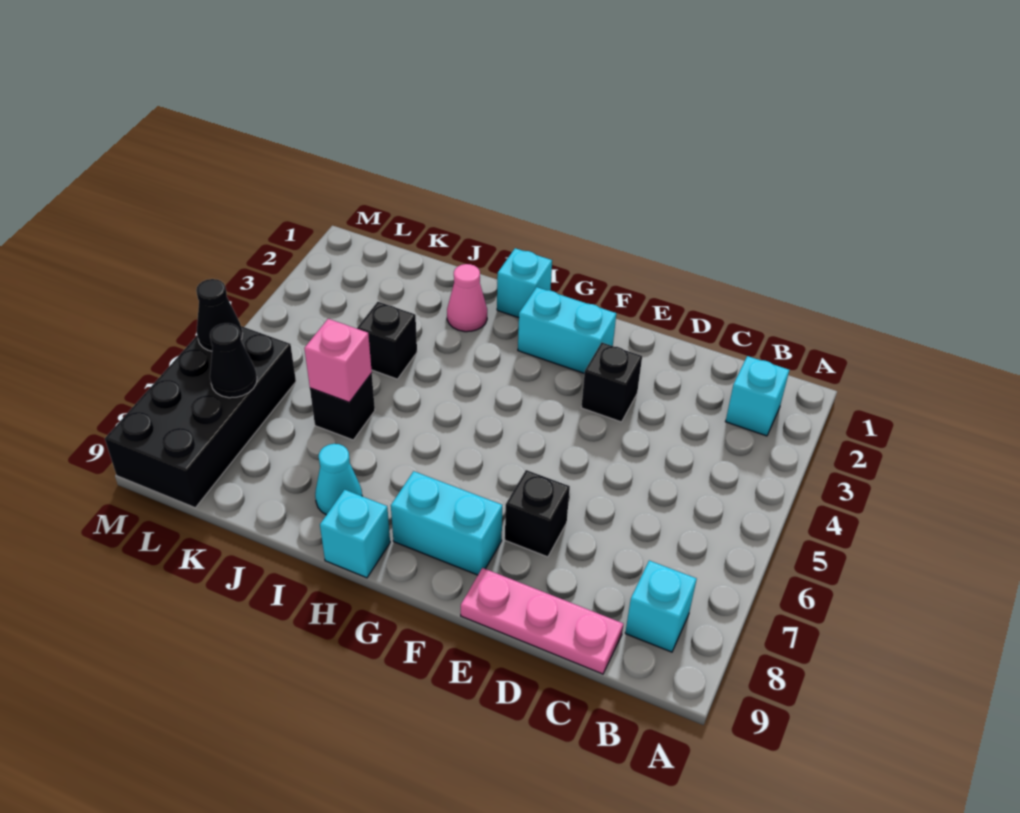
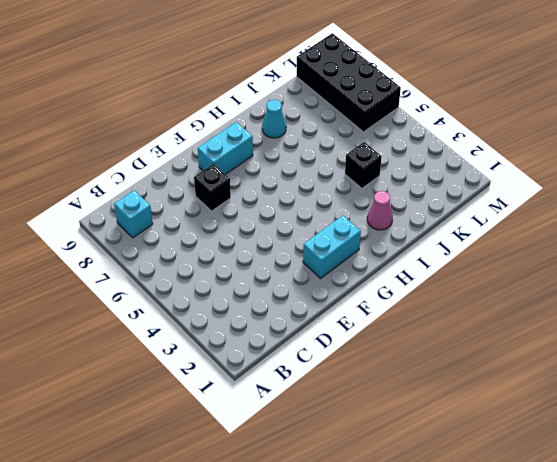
none -> cyan brick B2 level 1
none -> pink plate C9:E9 level 1
none -> black brick E3 level 1

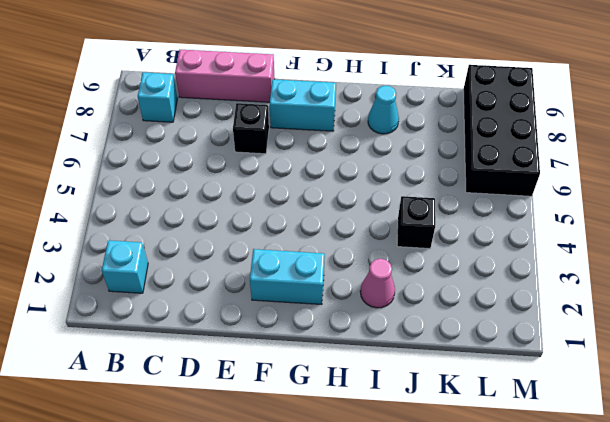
pink brick C9:E9 level 1 -> pink plate C9:E9 level 1
none -> black brick E3 level 1
none -> cyan brick H1 level 1
none -> cyan brick H9 level 1

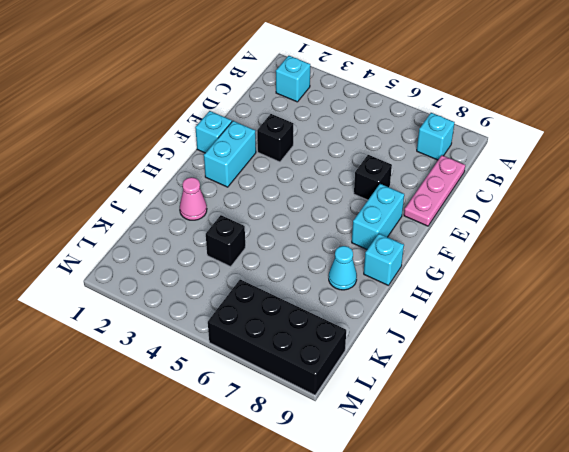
cyan brick F1 level 1 -> cyan brick H1 level 1
none -> black brick J6 level 1
none -> pink brick J6 level 2
none -> black cone L7 level 2

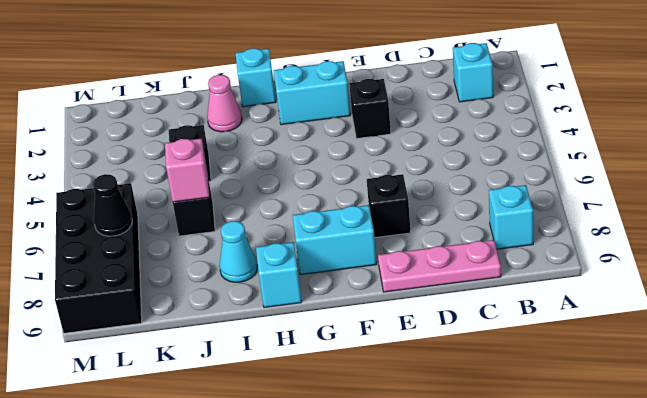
none -> black cone M6 level 2

